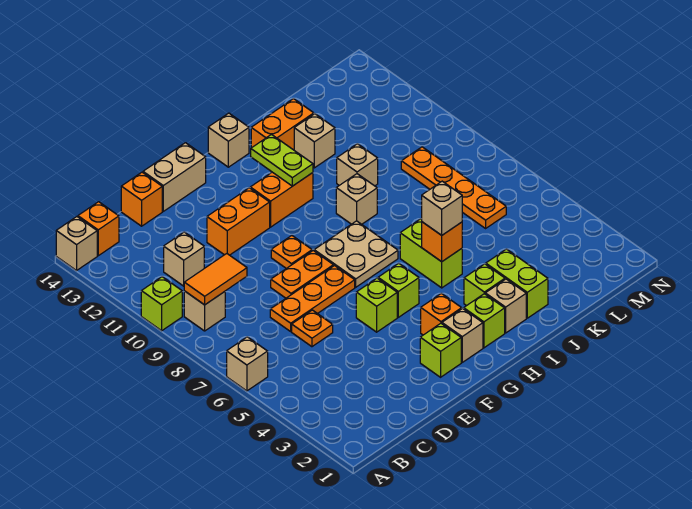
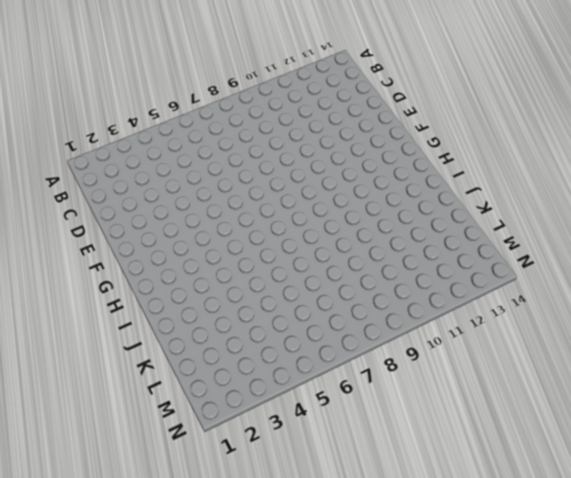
none -> tan brick A6 level 1
none -> lime brick A10 level 1
none -> tan brick A14 level 1
none -> tan brick B9 level 1

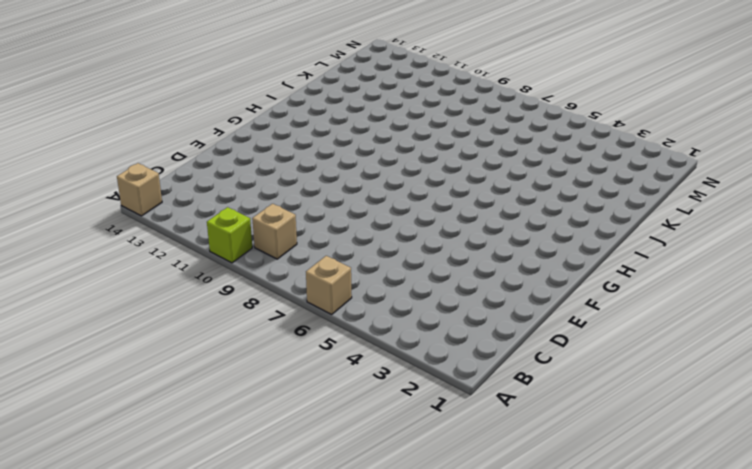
none -> orange brick B14 level 1
none -> tan brick C11 level 1
none -> orange plate D6 level 1
none -> orange plate D7:F7 level 1

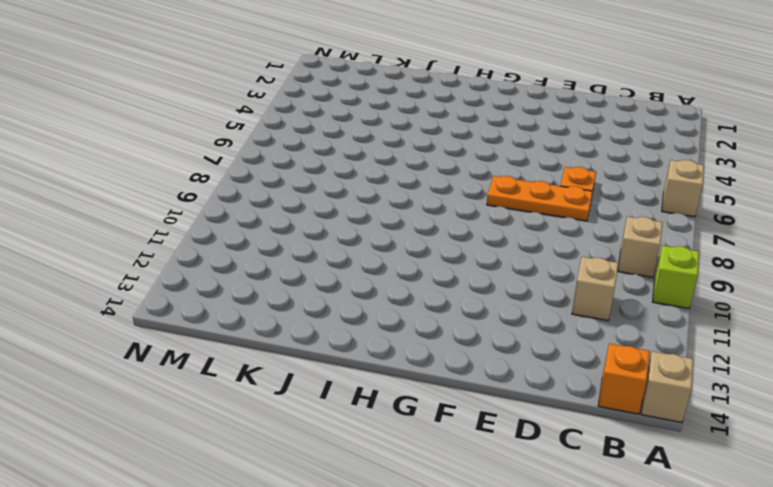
none -> orange brick D14 level 1
none -> orange plate E8:F8 level 1
none -> orange brick E11:F11 level 1
none -> tan brick E14:F14 level 1

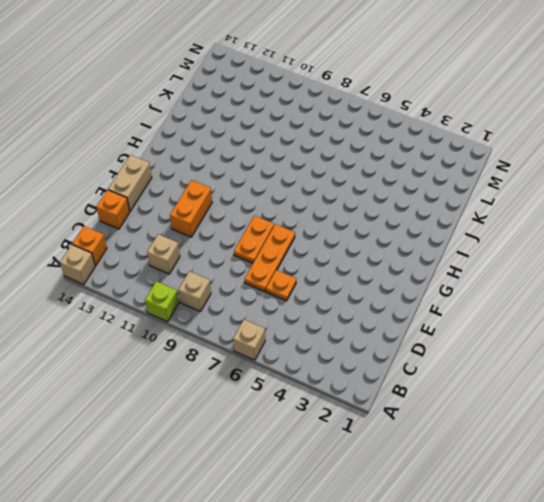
none -> lime brick F2 level 1
none -> lime brick F5 level 1
none -> orange plate F9 level 1
none -> tan brick G2 level 1

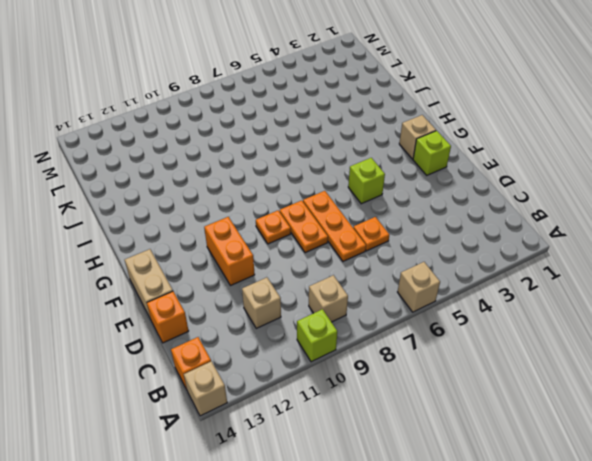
none -> orange brick G3 level 1
none -> lime brick G5 level 1
none -> tan plate G7:H8 level 1
none -> orange brick G11:H11 level 1

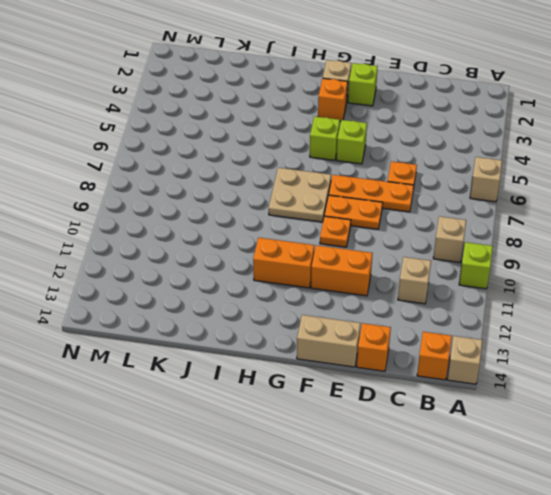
none -> lime brick H2 level 1
none -> tan brick H14 level 1
none -> tan brick I2 level 1
none -> lime brick I3 level 1

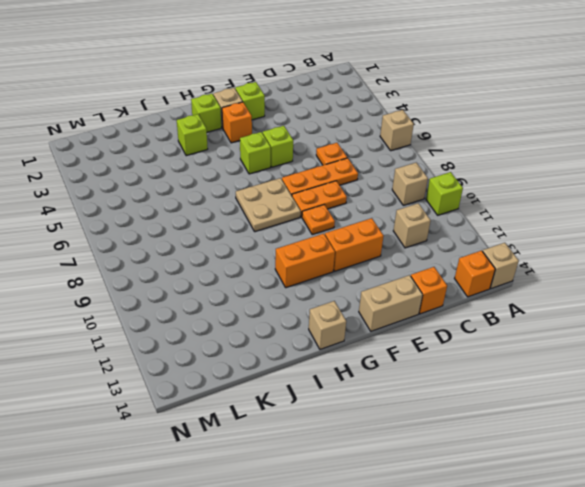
none -> tan brick I2 level 1
none -> lime brick I5:I6 level 1
none -> tan brick I9 level 1
none -> orange brick I13:J13 level 1

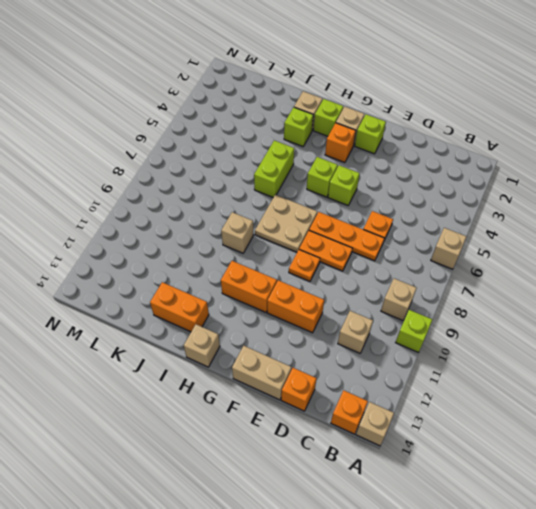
none -> lime brick J2:J3 level 1
none -> tan brick J10 level 1
none -> tan brick J12 level 1
none -> orange plate L6:L9 level 1

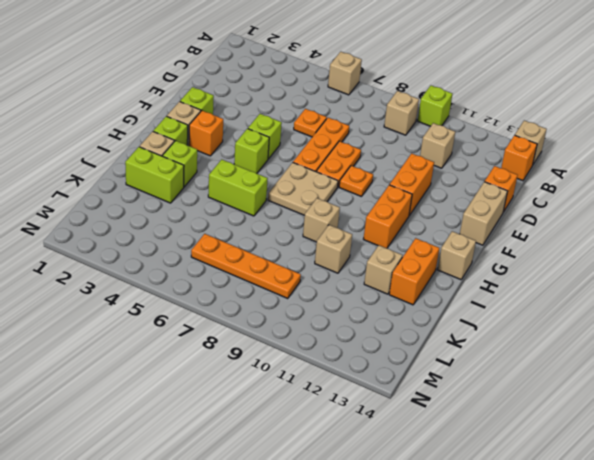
none -> orange tile B9:C9 level 2
none -> lime plate H11:H12 level 2
none -> orange brick I5 level 2
none -> tan brick I5 level 3

